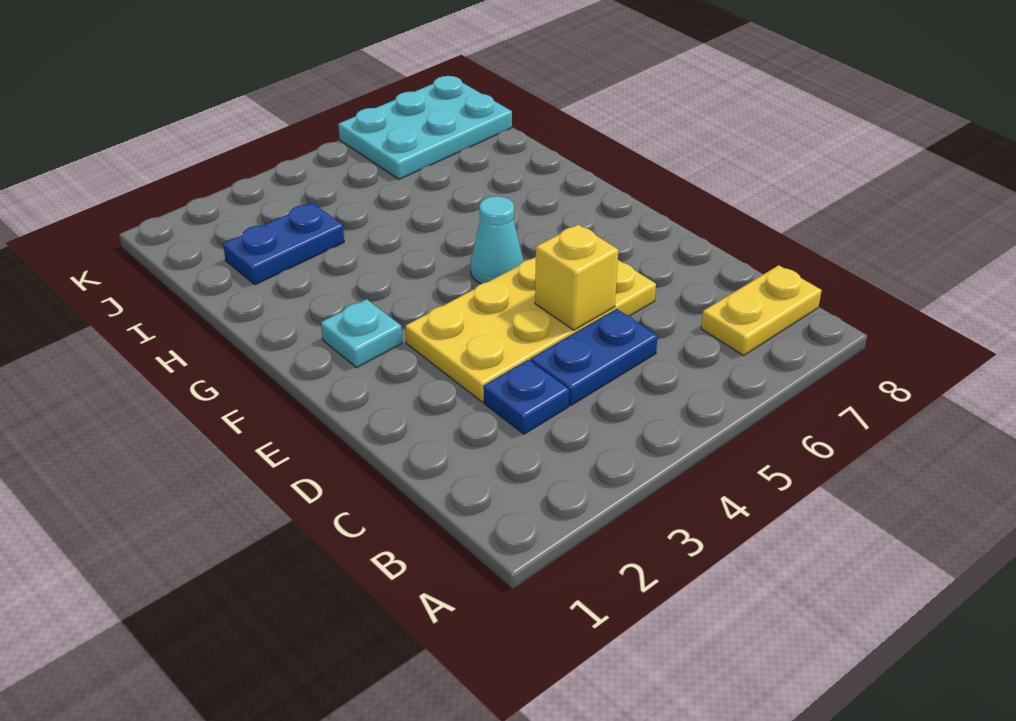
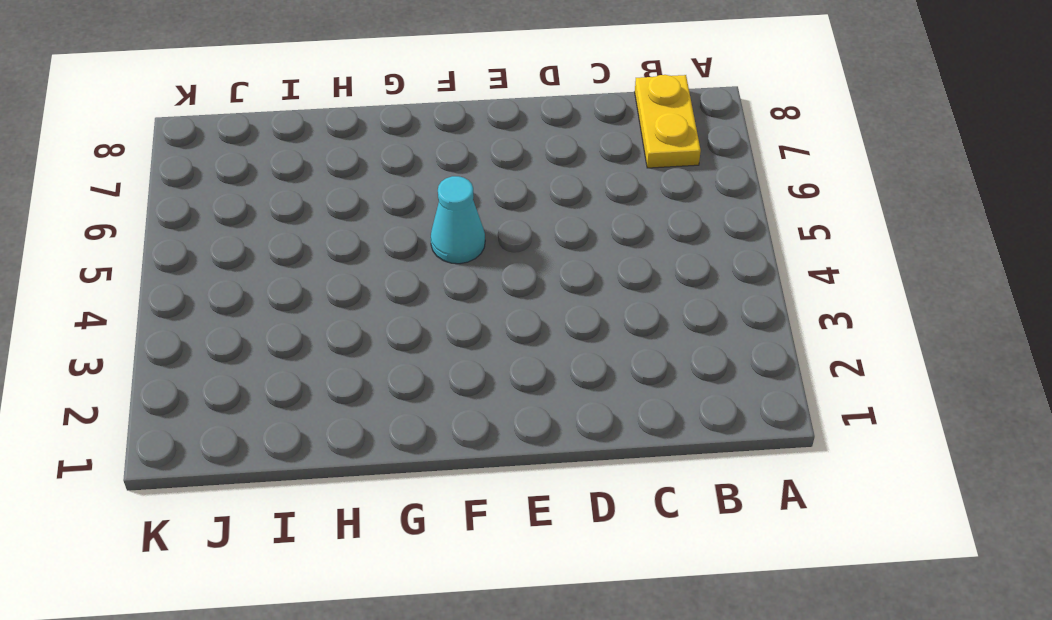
none -> blue plate C3 level 1
none -> blue plate C4:C5 level 1

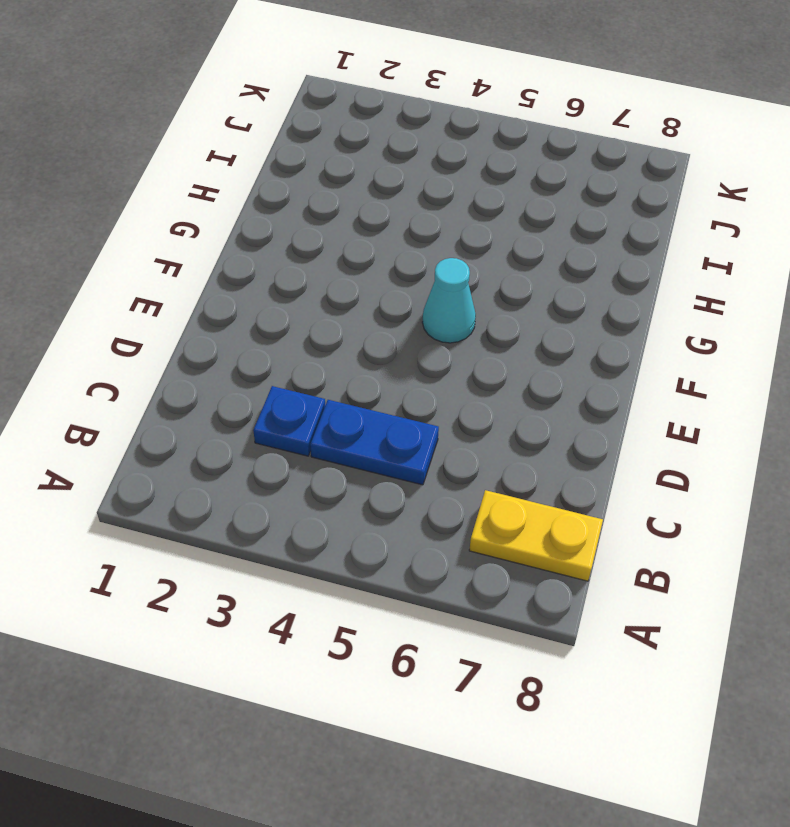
none -> yellow plate D3:E6 level 1
none -> cyan plate F2 level 1

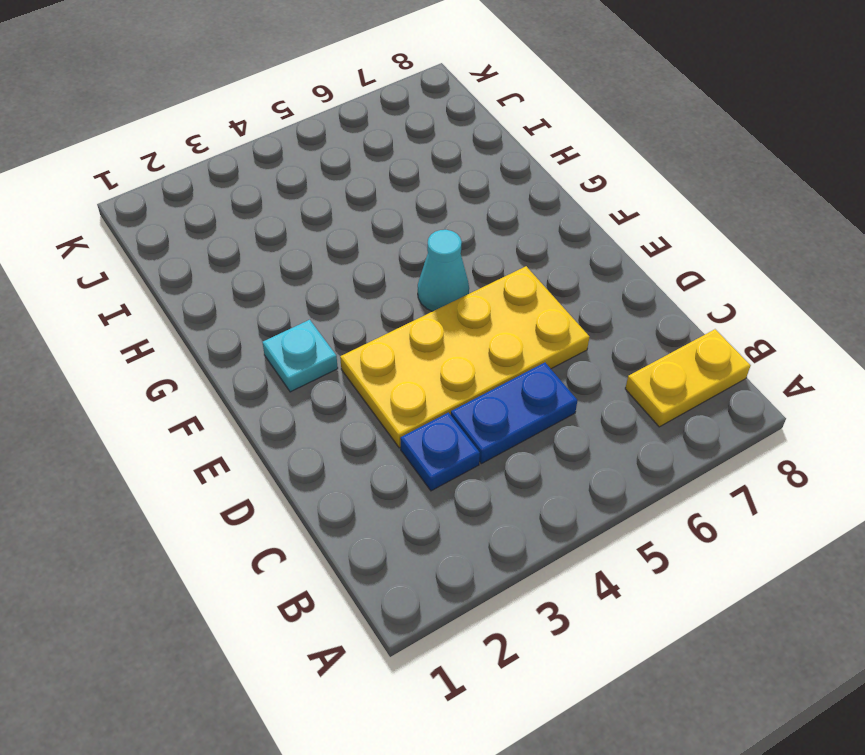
none -> blue plate I2:I3 level 1
none -> cyan plate J6:K8 level 1

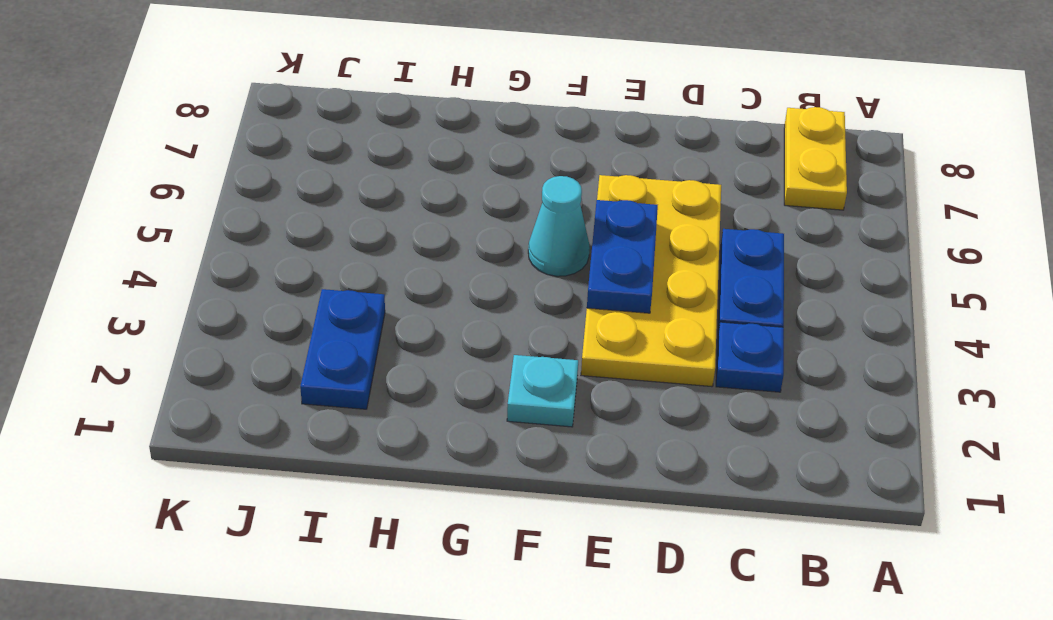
blue plate E4:E5 level 2 -> none
none -> cyan plate J6:K8 level 1
none -> yellow brick D5 level 2

